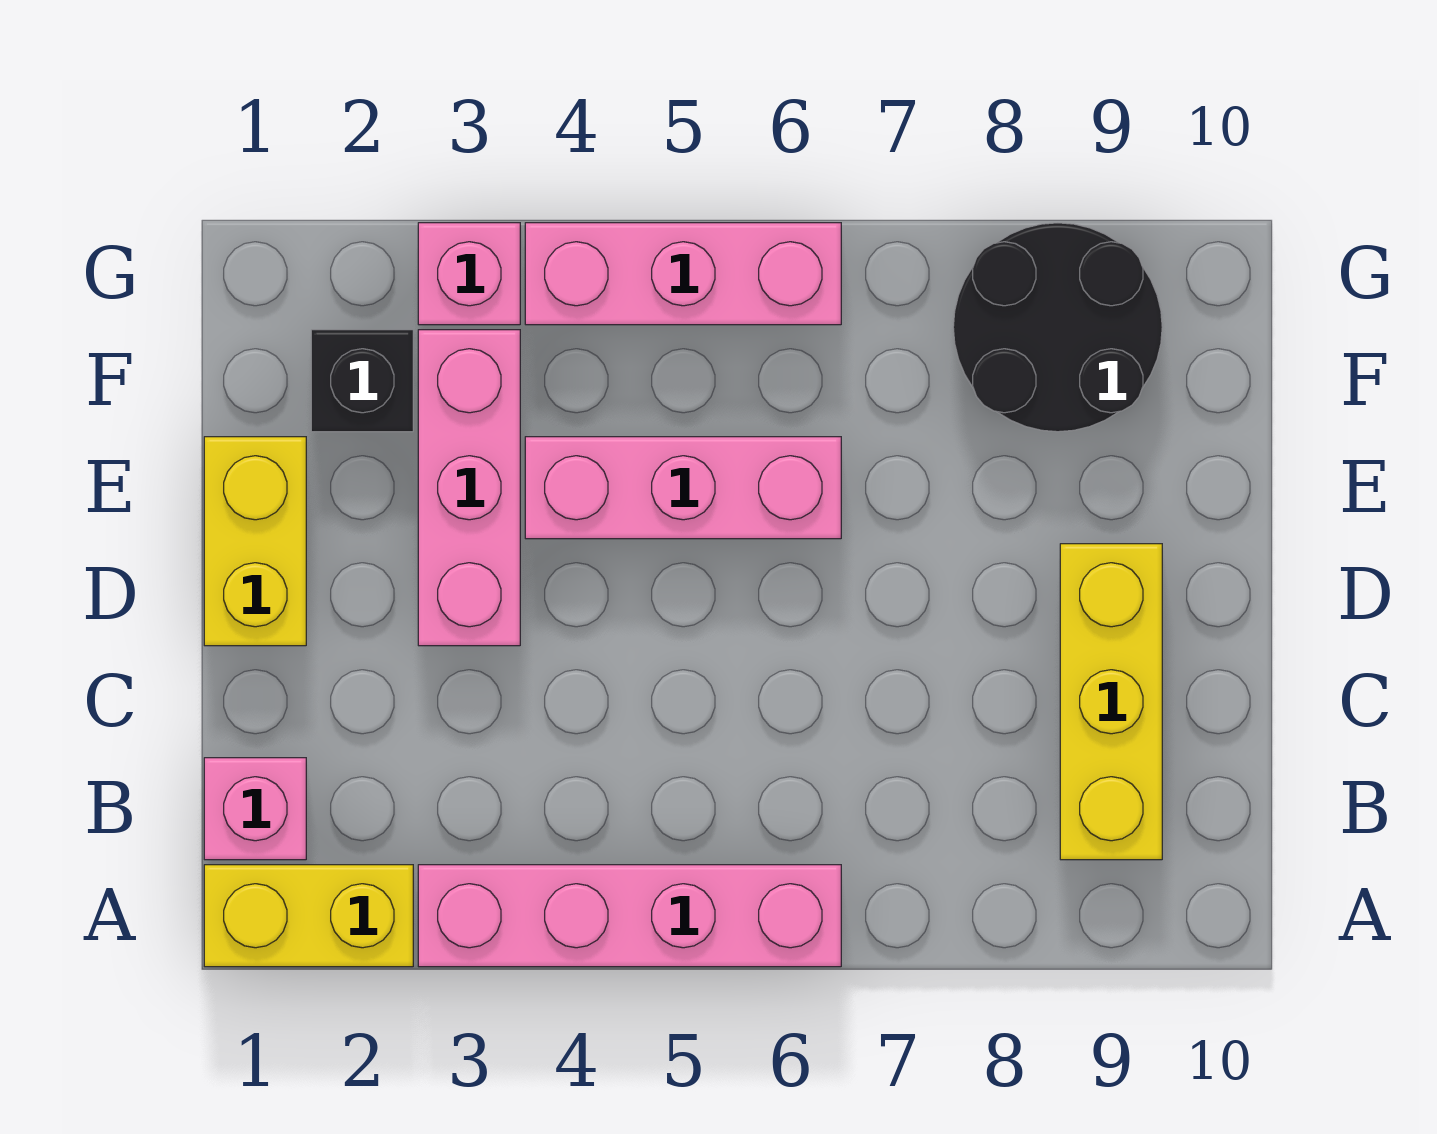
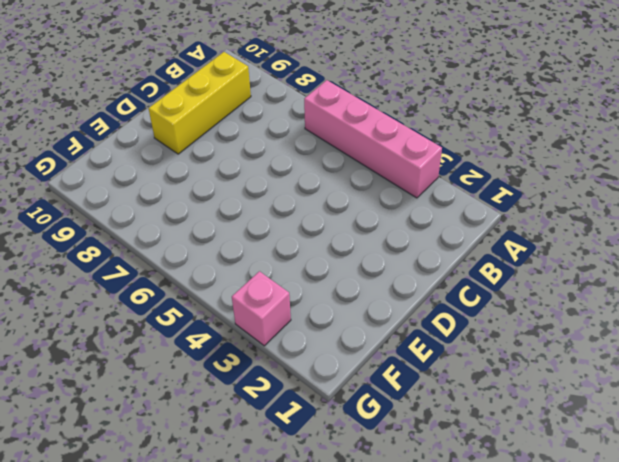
none -> yellow brick A1:A2 level 1
none -> pink brick B1 level 1

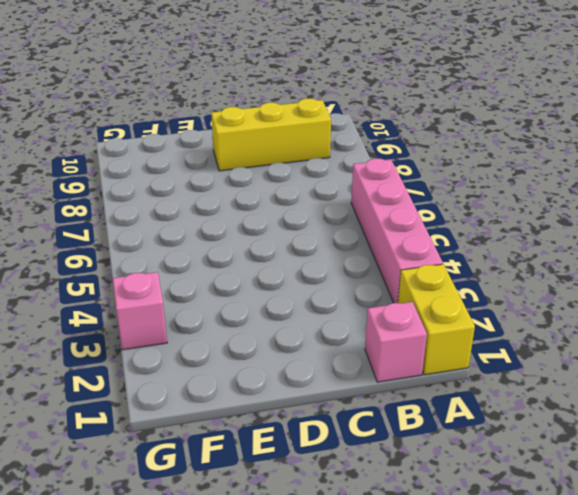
none -> yellow brick D1:E1 level 1
none -> pink brick D3:F3 level 1

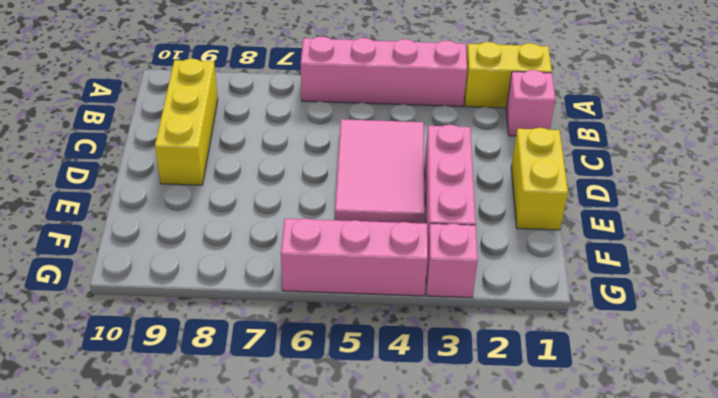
pink tile C4:E5 level 1 -> pink brick E4:E6 level 1
none -> black brick F2 level 1
none -> black round brick F8:G9 level 1

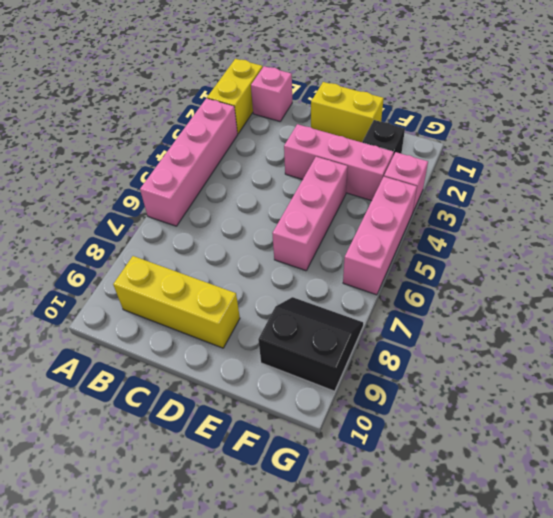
black slope F8:G9 level 1 top 9 -> black round brick F8:G9 level 1

